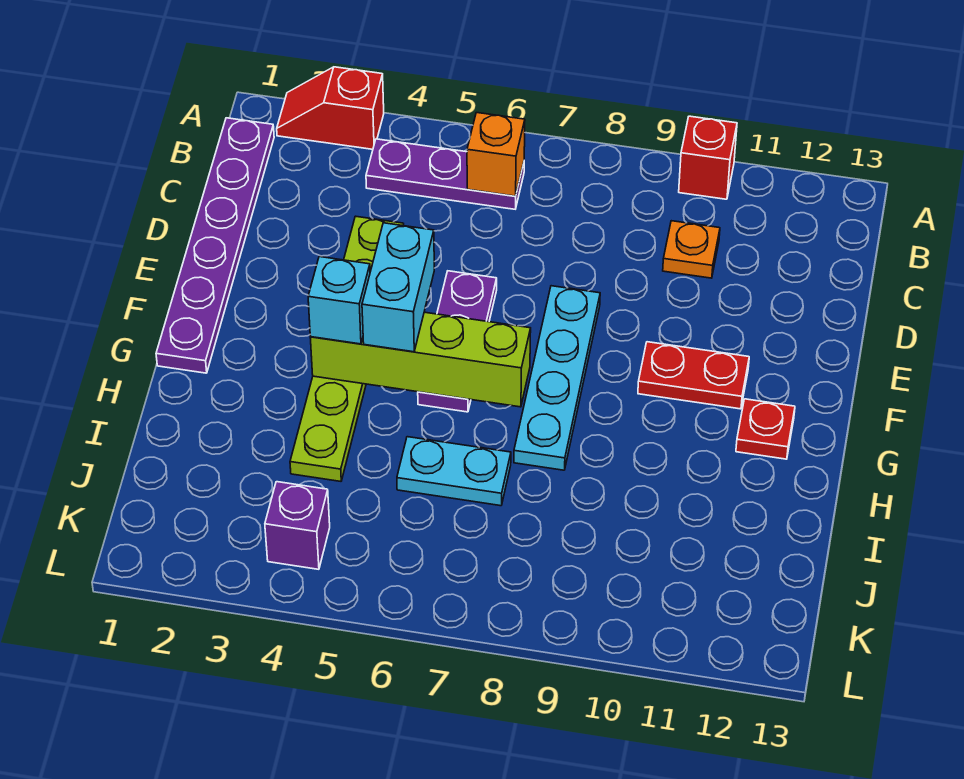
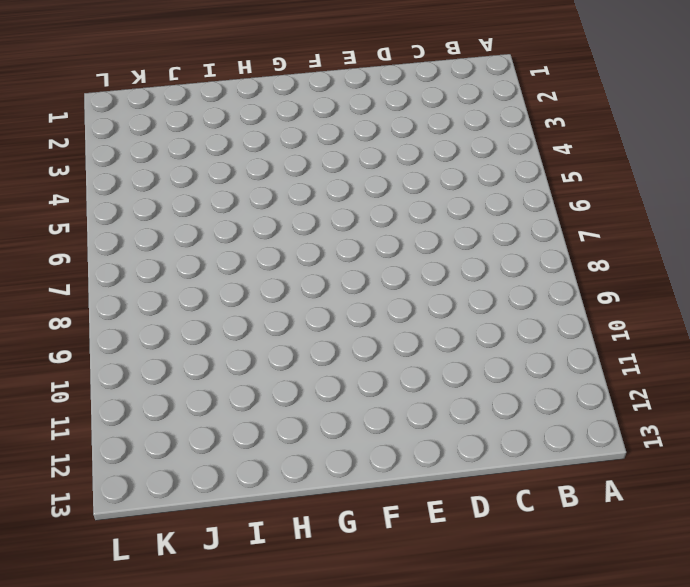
none -> red slope A2:A3 level 1 top 3
none -> red brick A10 level 1
none -> purple plate B1:G1 level 1

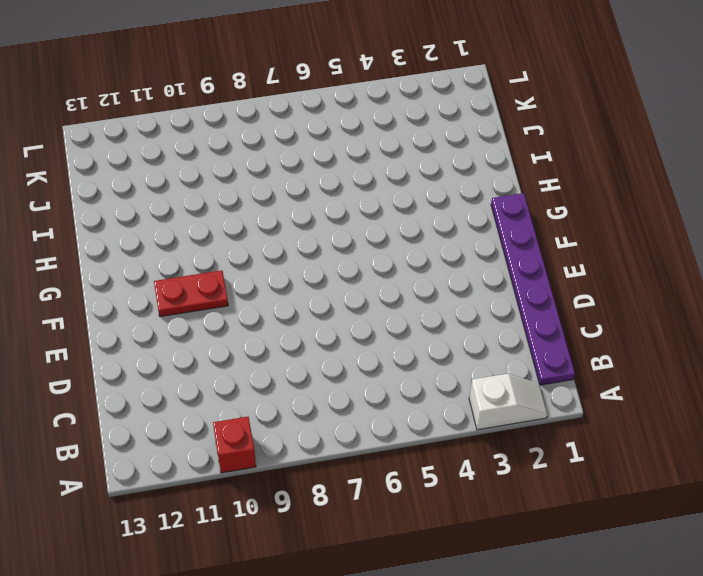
white slope A2:A3 level 1 top 3 -> red slope A2:A3 level 1 top 3
none -> purple plate B4:B6 level 1
none -> orange plate C10 level 1
none -> lime plate D4:I4 level 1

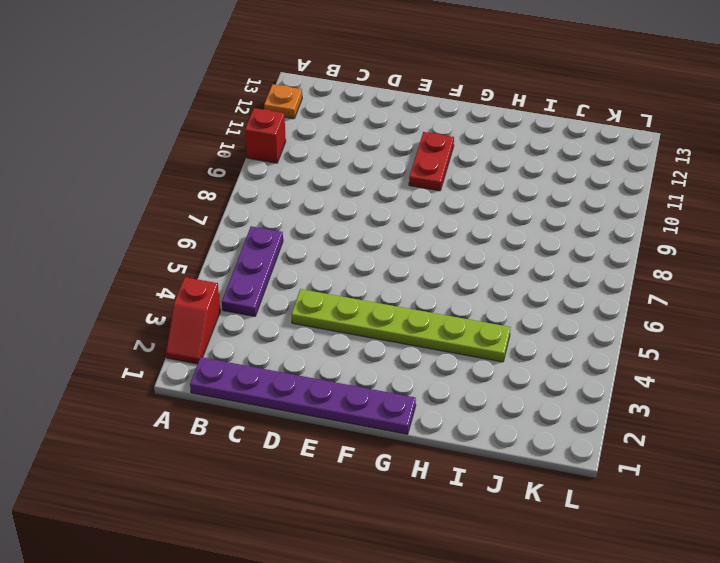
orange plate A12 level 1 -> orange plate C10 level 1
none -> purple plate E6:G6 level 1
none -> cyan plate E8:H8 level 1
none -> red plate G12 level 1

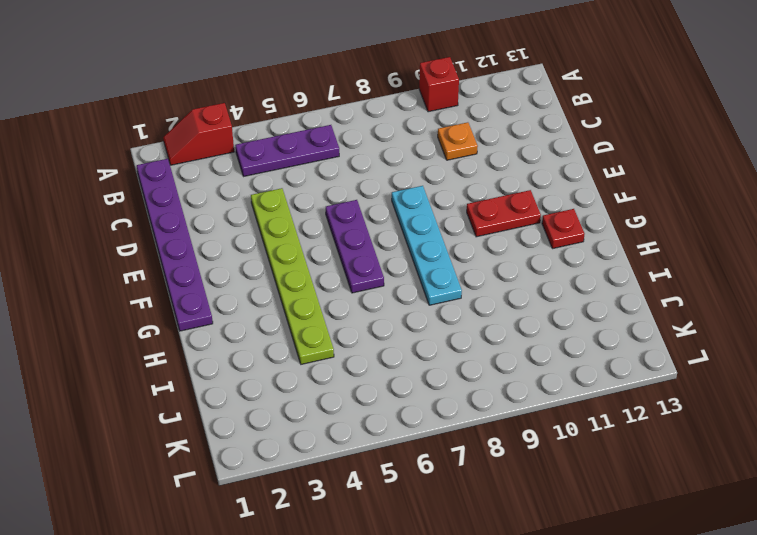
none -> cyan plate I6:I7 level 1
none -> purple brick K4 level 1
none -> orange brick B6 level 2

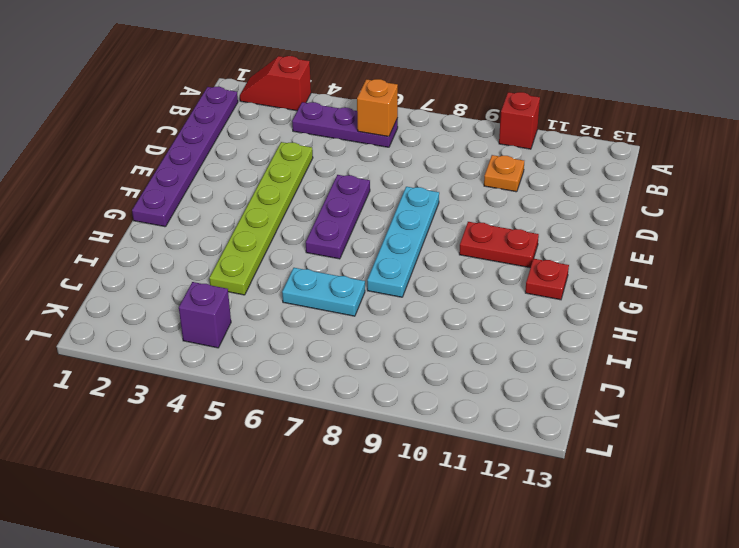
none -> lime brick G4:G7 level 2
none -> cyan brick F5:G5 level 3
none -> cyan brick G4 level 3

